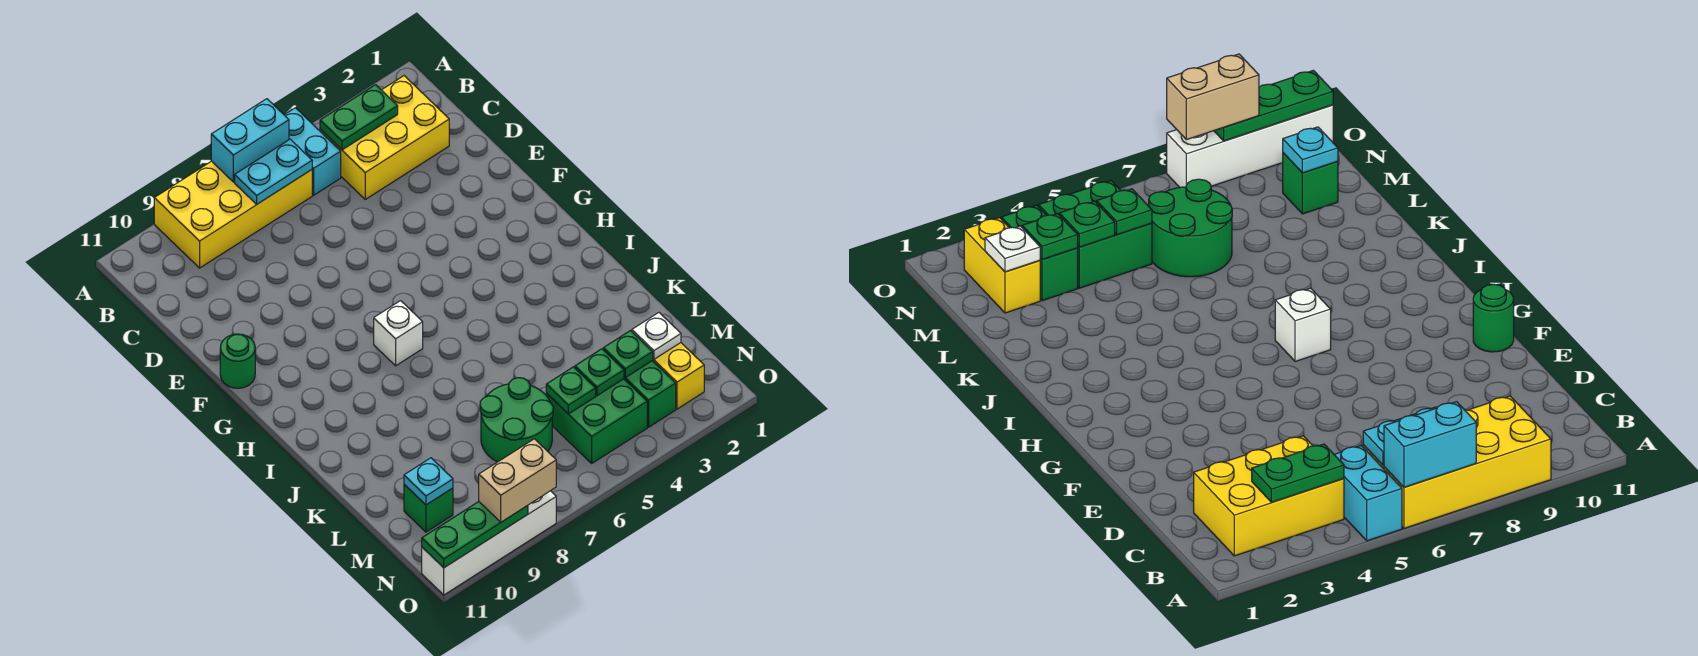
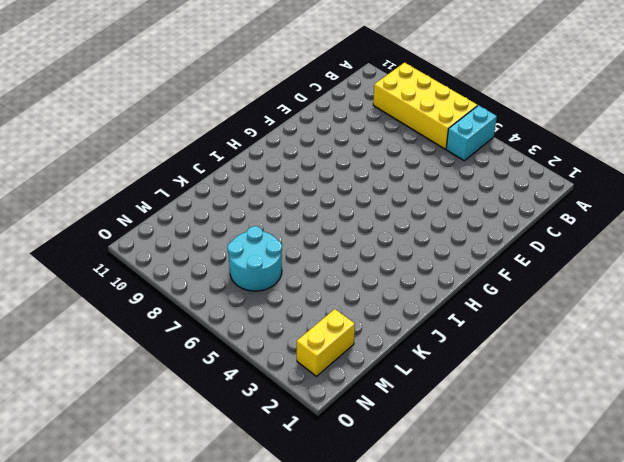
cyan round brick L6:M7 level 1 -> green round brick L6:M7 level 1
none -> yellow brick B2:C4 level 1
none -> green round brick F11 level 1
none -> white brick H7 level 1

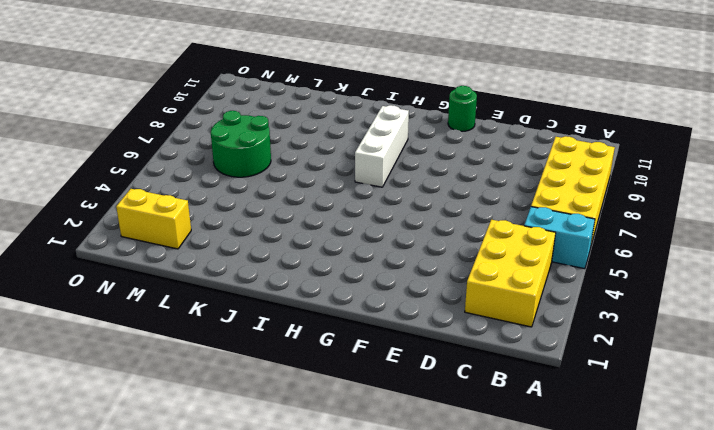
white brick H7:H9 level 1 -> white brick H7 level 1
none -> green brick M3:N3 level 1
none -> green brick M4:N5 level 1
none -> green brick M10 level 1

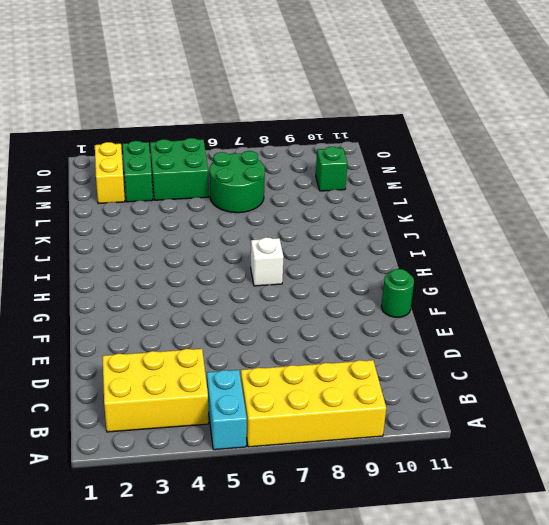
none -> white brick O8:O11 level 1
none -> cyan brick A6:A7 level 2
none -> green plate B3:B4 level 2

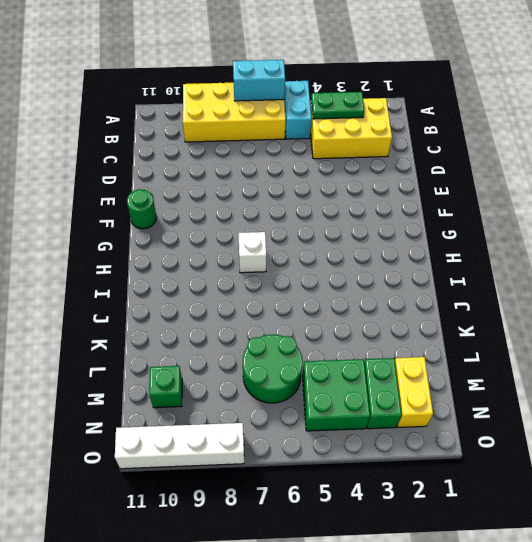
none -> cyan plate B6:B7 level 2
none -> white plate M2 level 2
none -> green plate M3 level 2

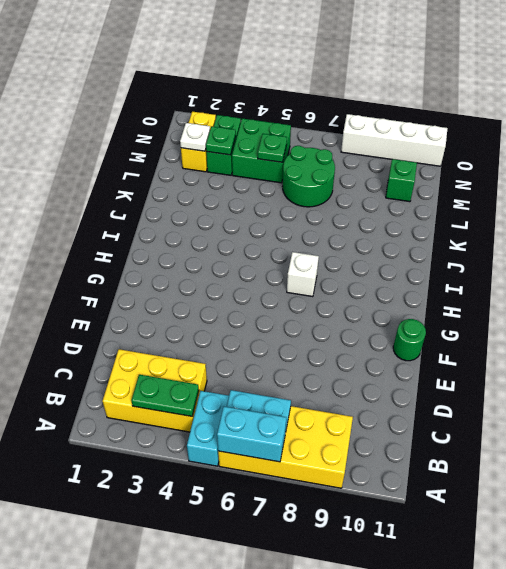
none -> green plate M4 level 2
none -> cyan plate M10 level 2
none -> green plate O9:O11 level 2

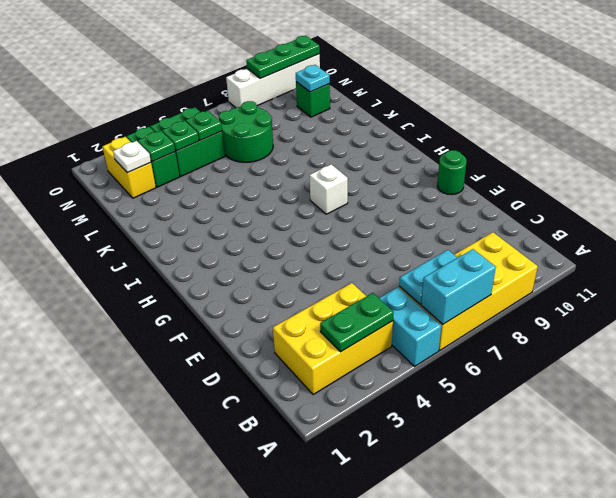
none -> tan brick O8:O9 level 3

